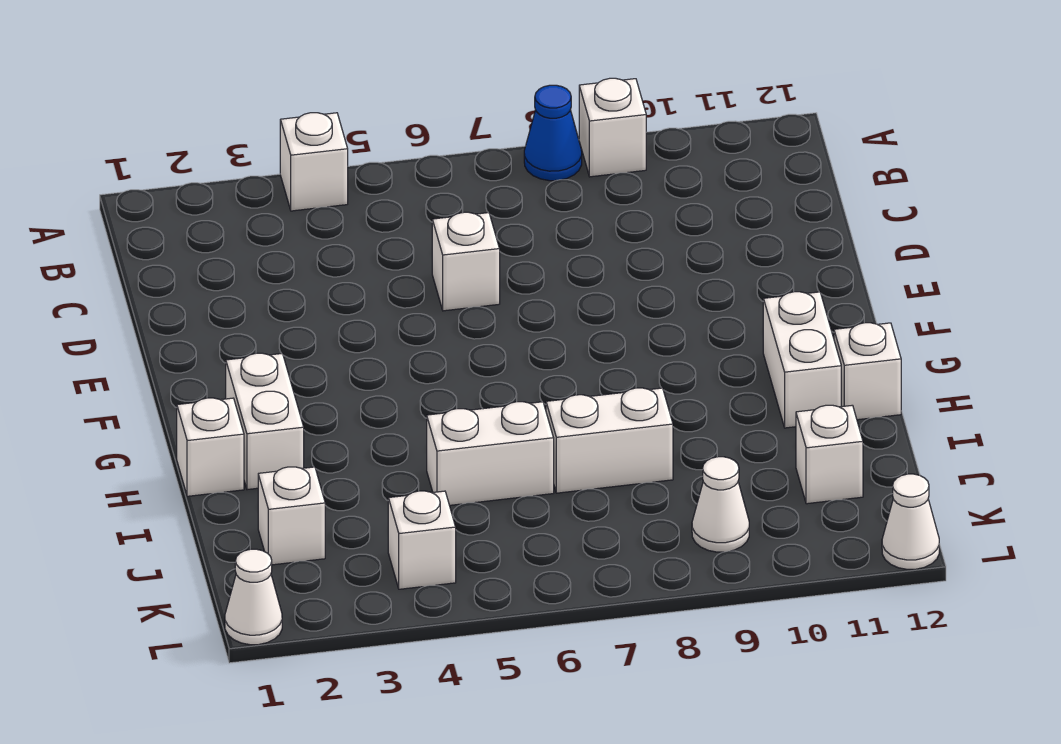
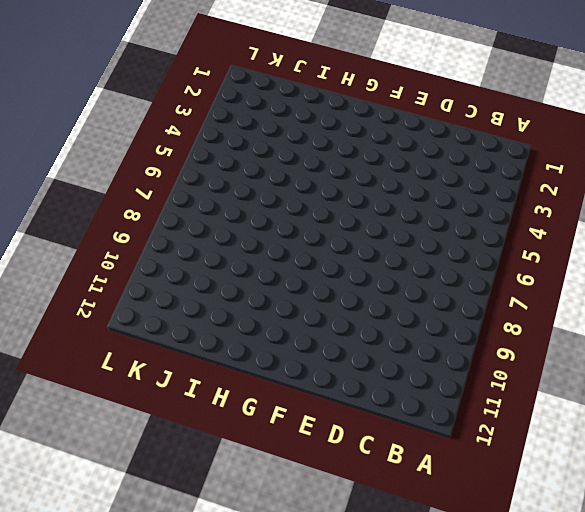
none -> white brick A4 level 1
none -> blue cone A8 level 1
none -> white brick A9 level 1

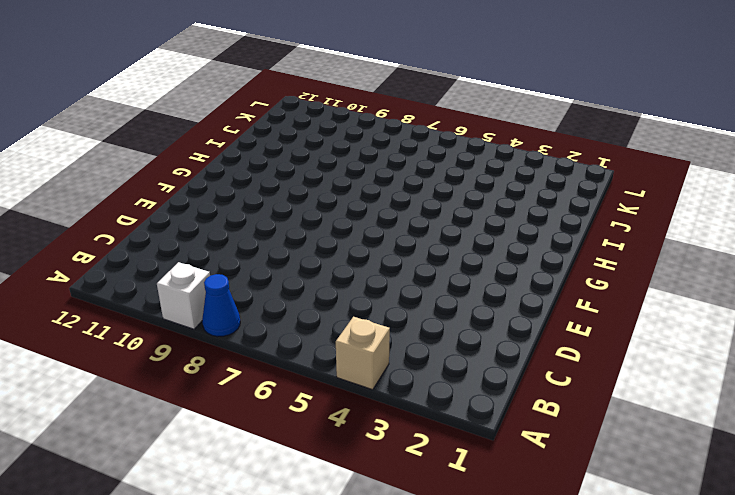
tan brick A4 level 1 -> white brick A4 level 1
none -> white brick D6 level 1
none -> white brick G2:H2 level 1
none -> white brick G11:H11 level 1

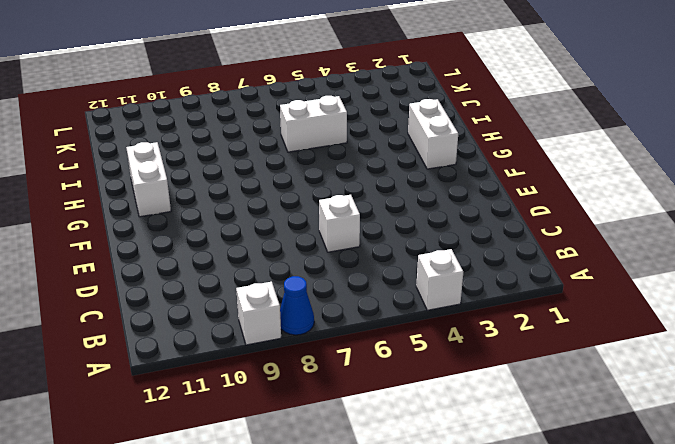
none -> white brick H1 level 1
none -> white brick H12 level 1
none -> white brick I7:I8 level 1

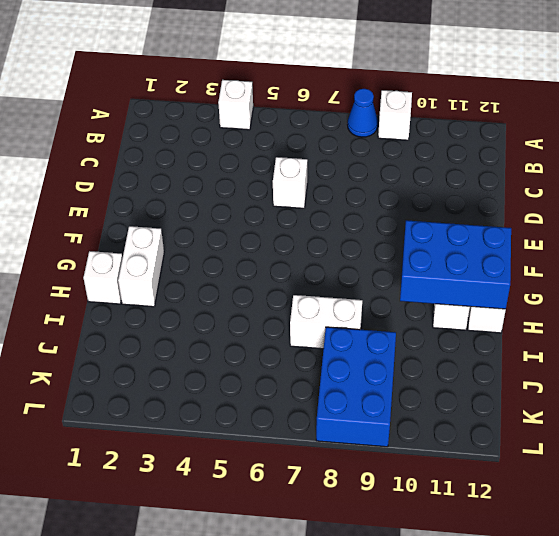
blue brick G10:H12 level 2 -> none
blue brick J8:L9 level 1 -> white cone K9 level 1
none -> white brick I5:I6 level 1
none -> white brick J2 level 1
none -> white brick J11 level 1

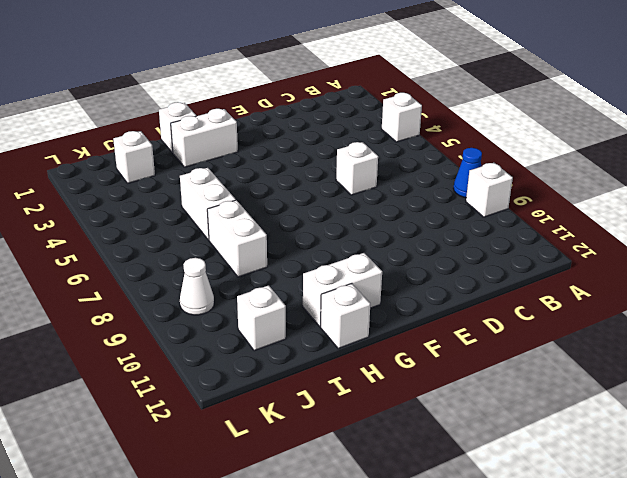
none -> white brick K4 level 1
none -> white cone L1 level 1
none -> white cone L12 level 1

